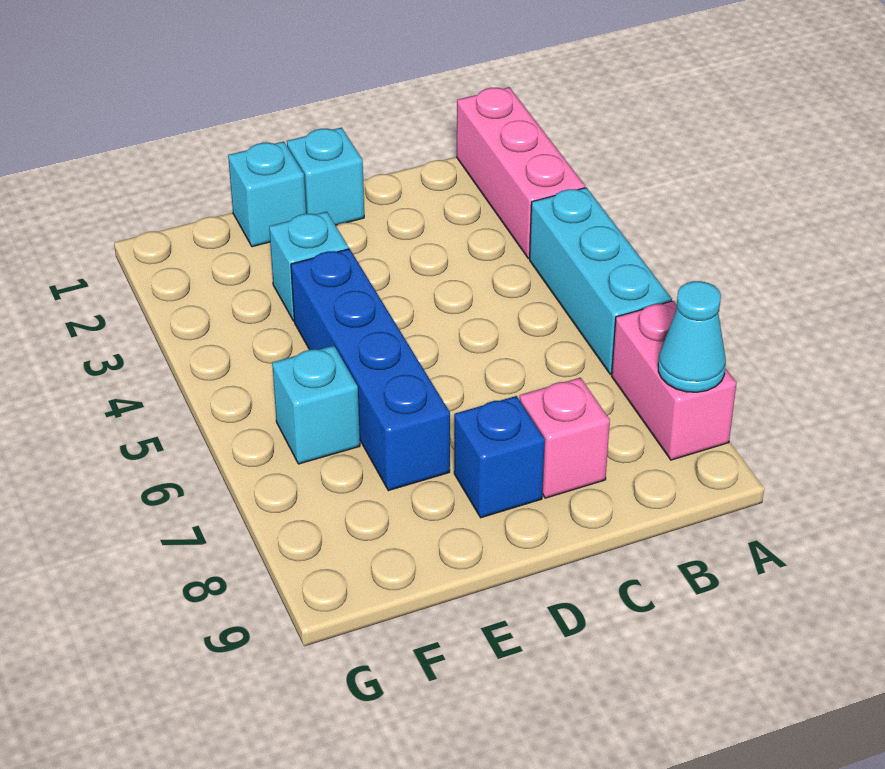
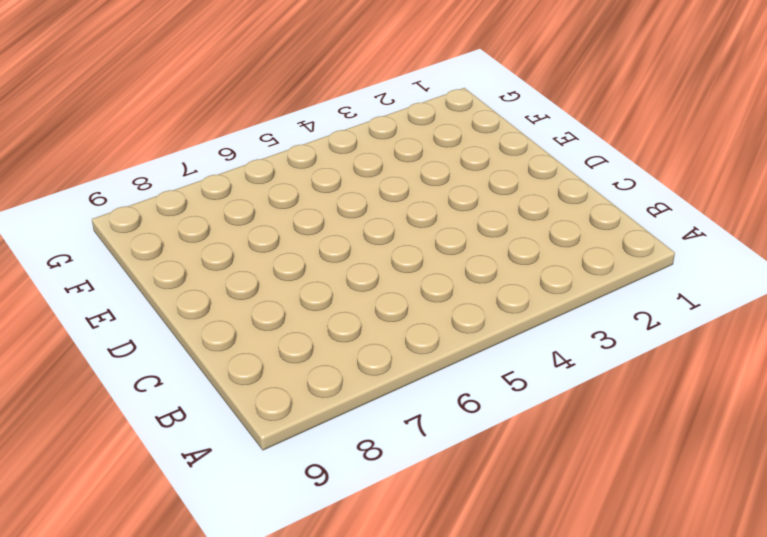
none -> pink brick A1:A3 level 1
none -> cyan brick A4:A6 level 1

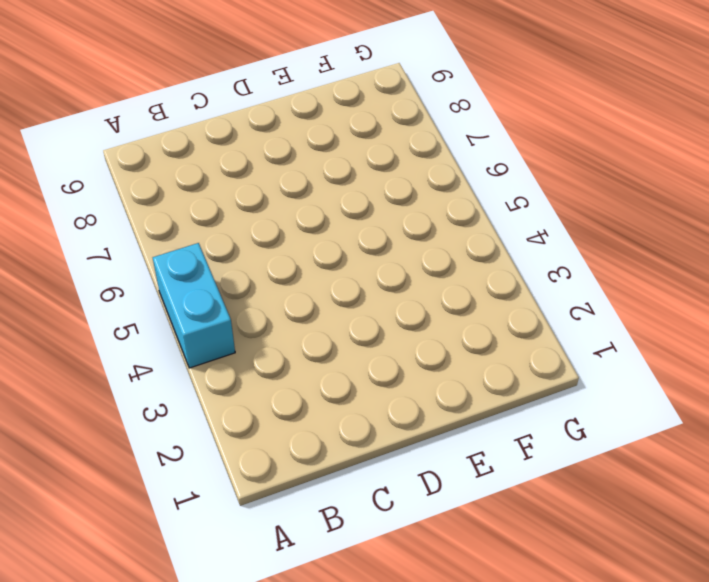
cyan brick A4:A5 level 1 -> cyan brick A4:A6 level 1
none -> pink brick A1:A3 level 1
none -> pink brick A7:A8 level 1

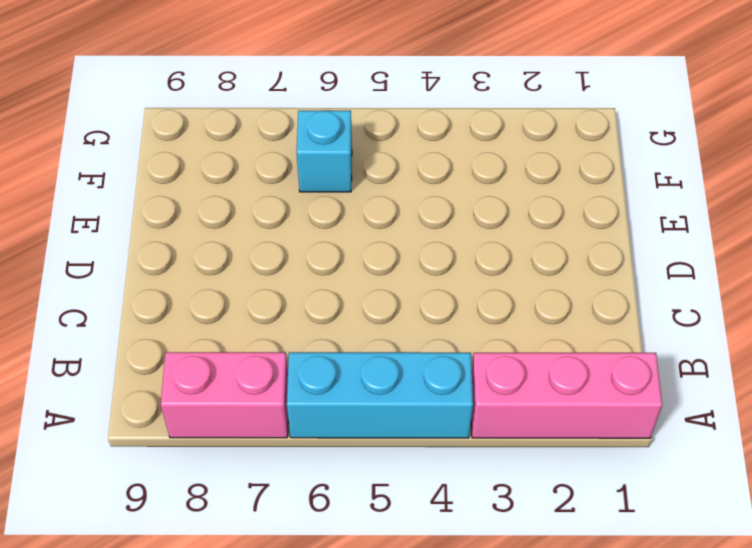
none -> pink brick C8 level 1
none -> cyan brick D1 level 1

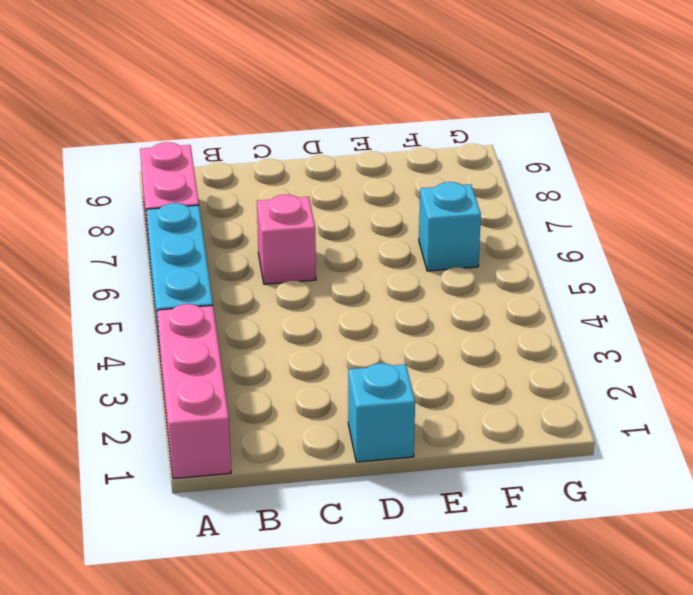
pink brick C6 level 1 -> pink brick C8 level 1
none -> blue brick D8 level 1
none -> cyan brick E1 level 1

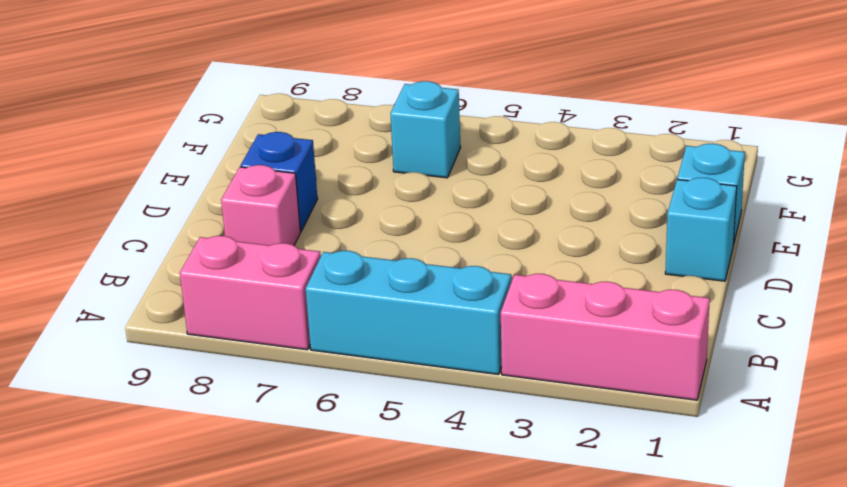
none -> cyan brick E3 level 1
none -> blue brick E4:E7 level 1

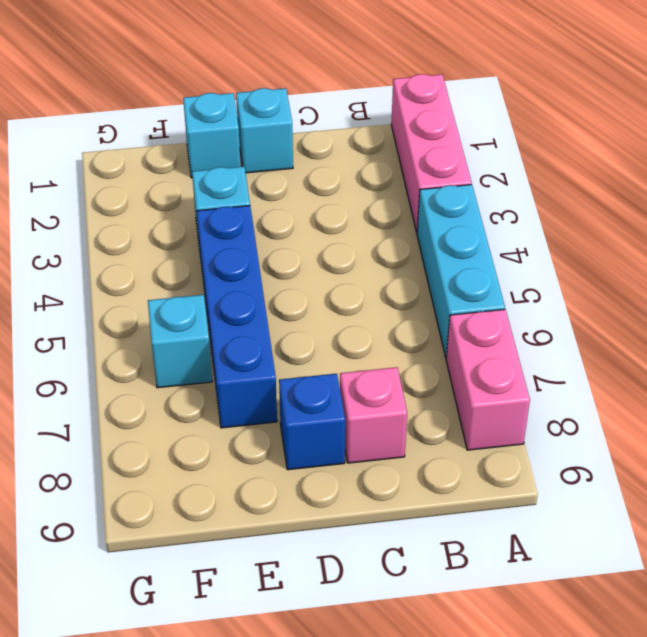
none -> cyan cone A8 level 2

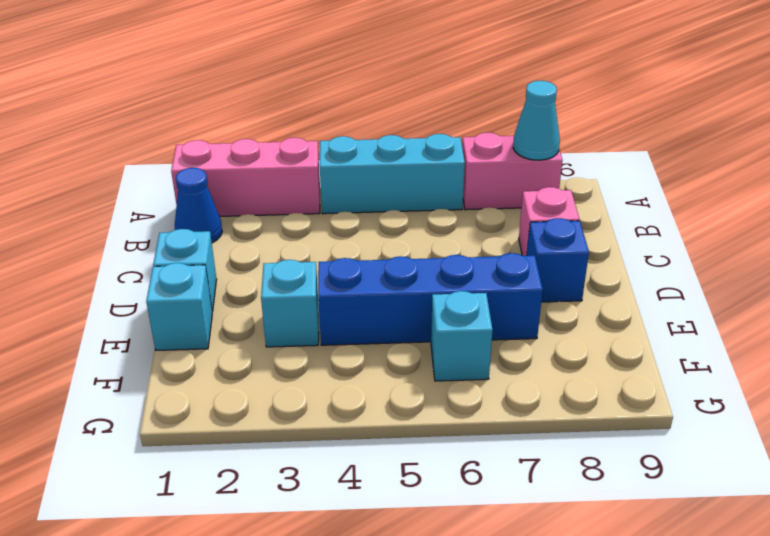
blue cone B1 level 1 -> none

